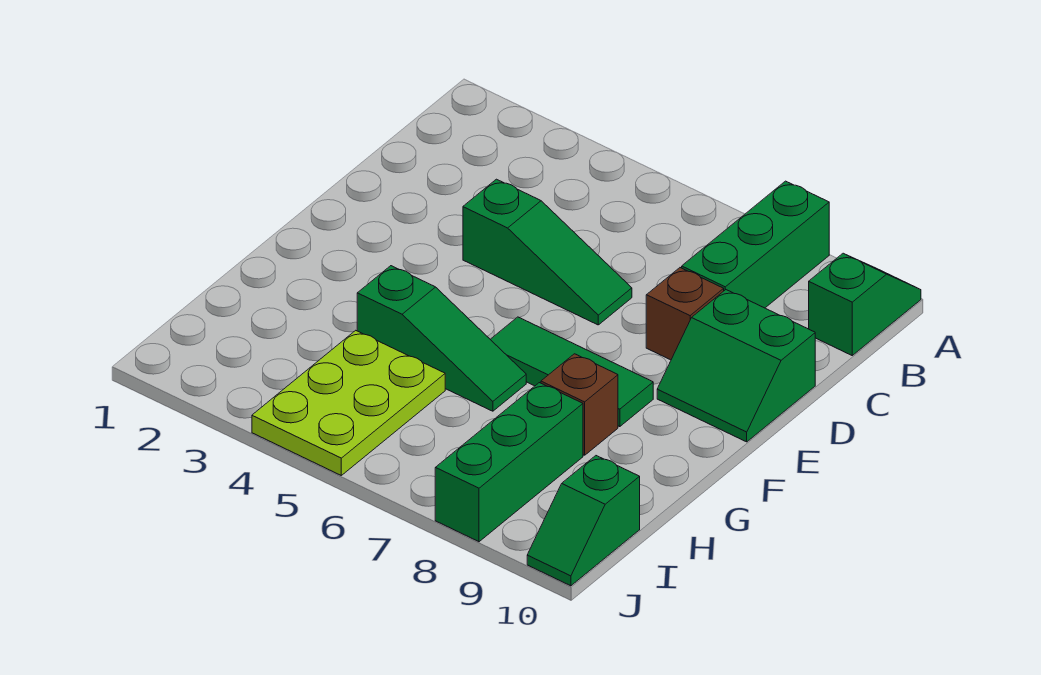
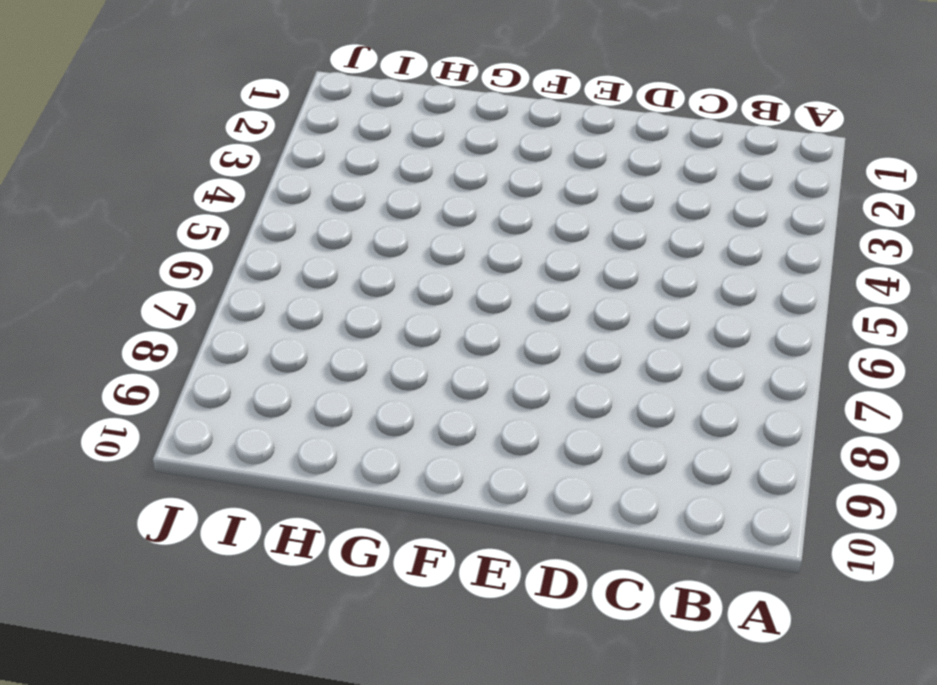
none -> green brick A8:C8 level 1
none -> green slope A10:B10 level 1 top B

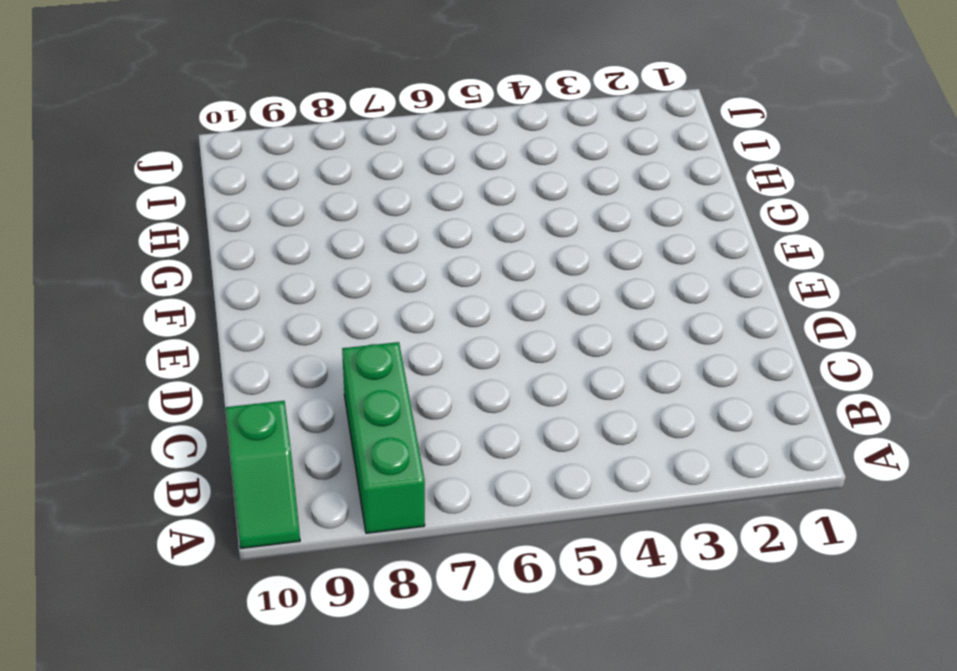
none -> green slope D4:D6 level 1 top 4
none -> brown brick D8 level 1

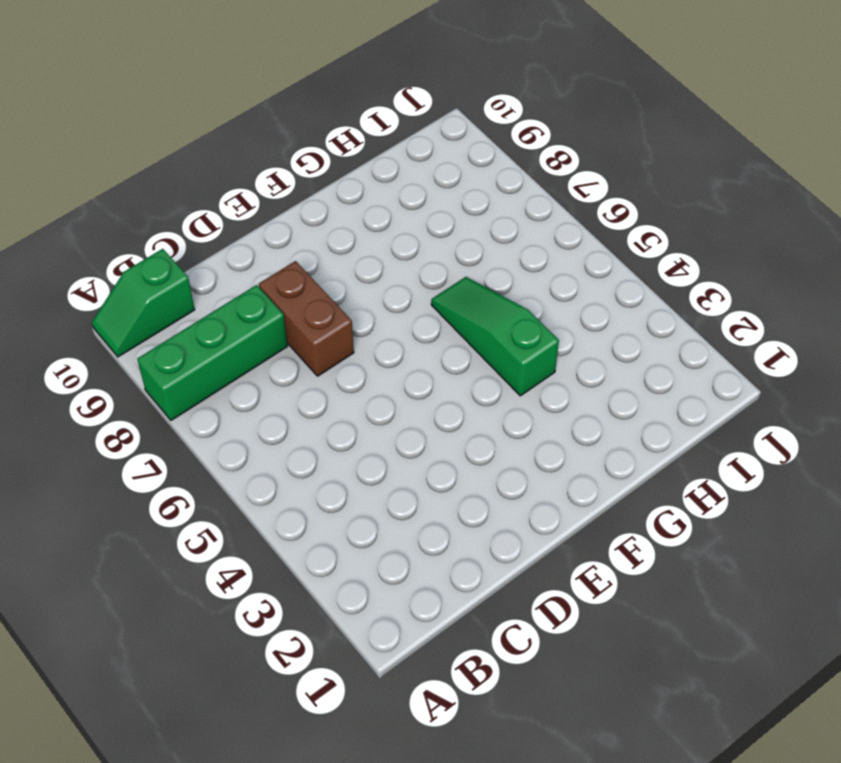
brown brick D7:D8 level 1 -> brown brick D8 level 1
none -> green slope D4:D6 level 1 top 4
none -> green slope D9:E10 level 1 top D

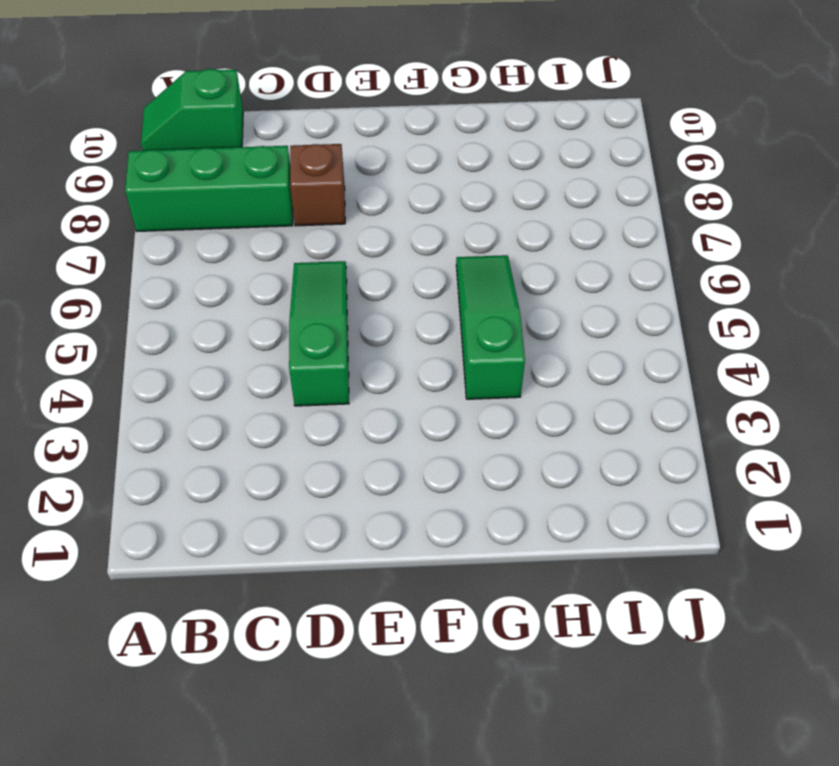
none -> green slope D9:E10 level 1 top D
none -> green tile F6:F8 level 1

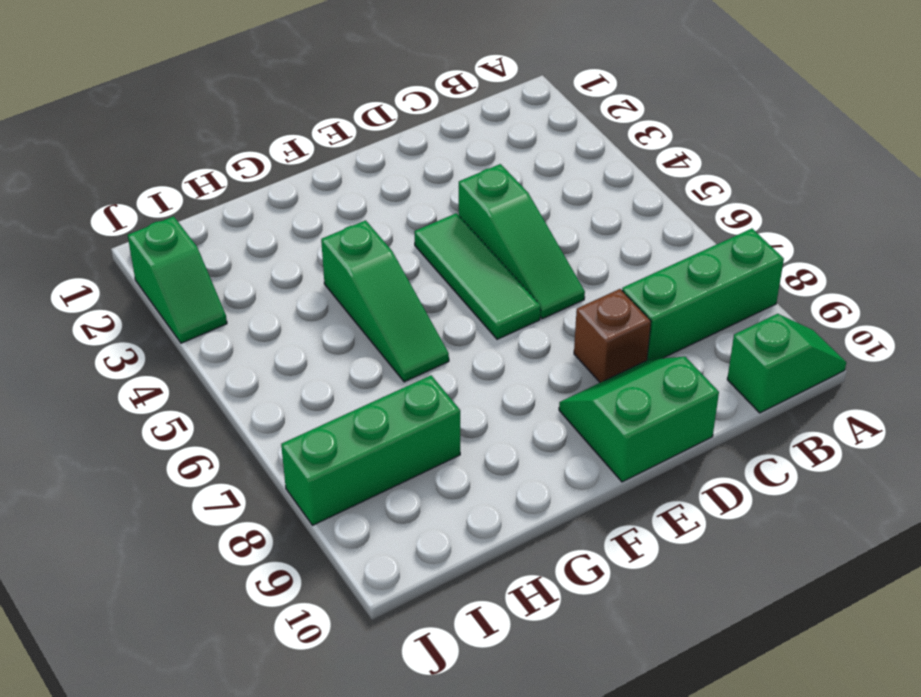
green slope D9:E10 level 1 top 10 -> green slope D9:E10 level 1 top D
green tile E4:E6 level 1 -> green tile F6:F8 level 1
green slope J2:J3 level 1 top 2 -> green slope I10:J10 level 1 top I
none -> brown brick G8 level 1
none -> lime plate H4:J5 level 1

